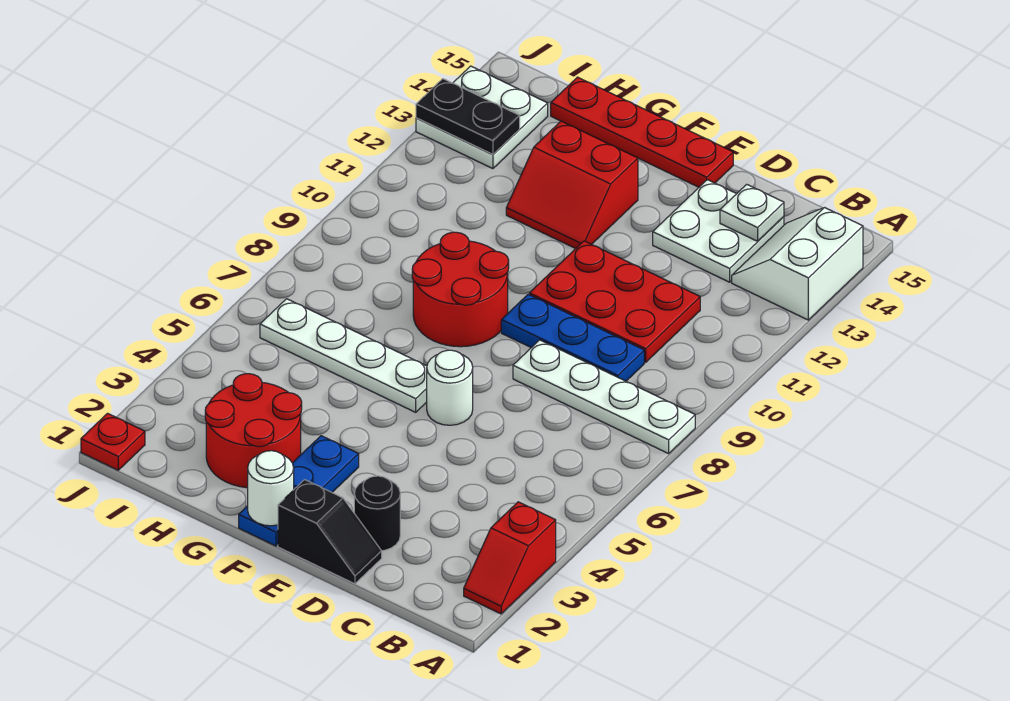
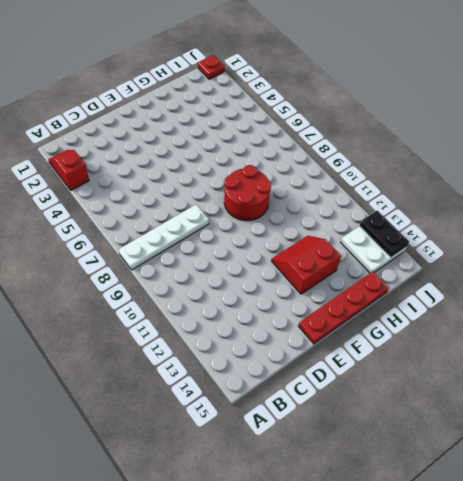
black plate J13:J14 level 2 -> black plate I13:J13 level 2
none -> white slope A13:B14 level 1 top A
none -> blue plate C9:E9 level 1
none -> red plate C10:E11 level 1

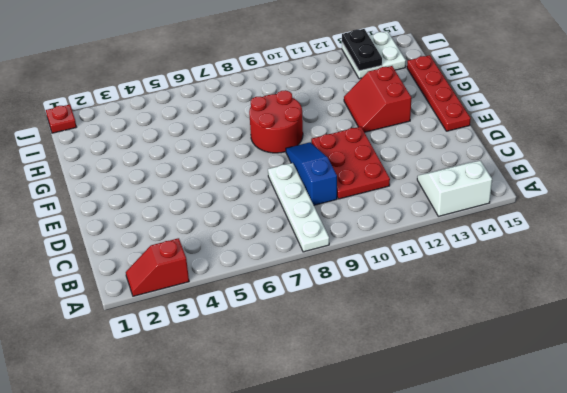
blue slope C9:E9 level 1 top C -> blue plate C9:E9 level 1
none -> white plate C13:D14 level 1
none -> black slope D1:E1 level 1 top E
none -> black round brick D2 level 1

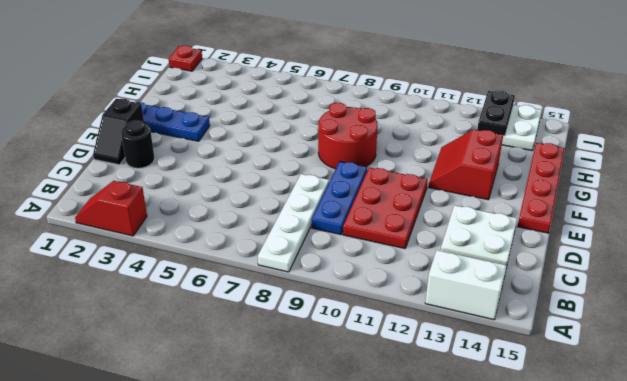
none -> white round brick E6 level 1
none -> white plate F6:I6 level 1
none -> red round brick G2:H3 level 1

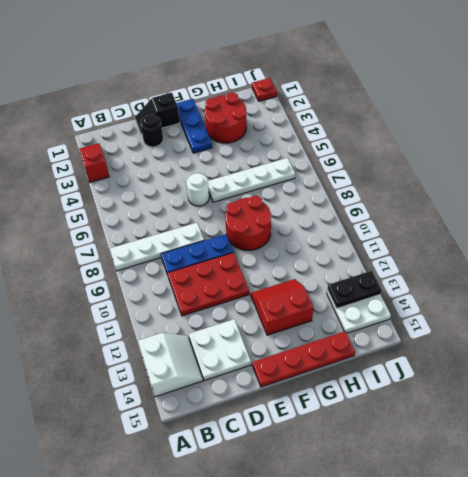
none -> white plate C14 level 2
none -> white round brick F1 level 2

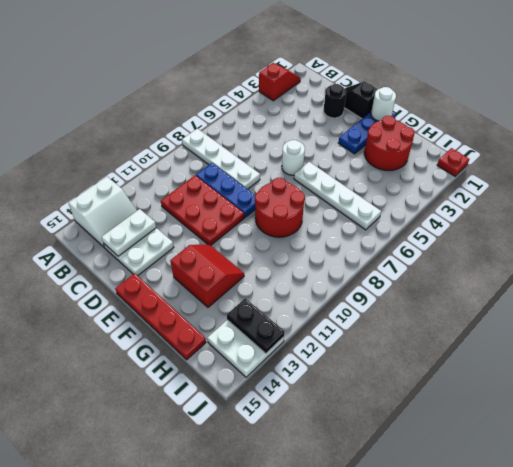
white plate C13:C14 level 2 -> white plate C14 level 2

